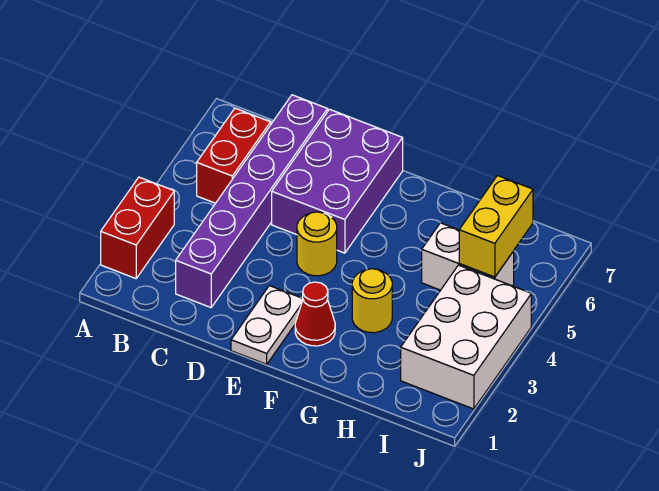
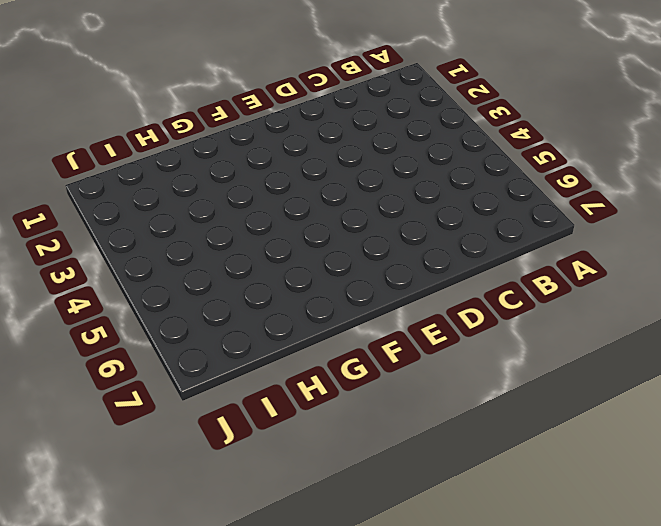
none -> red brick A2:A3 level 1
none -> red brick B5:B6 level 1

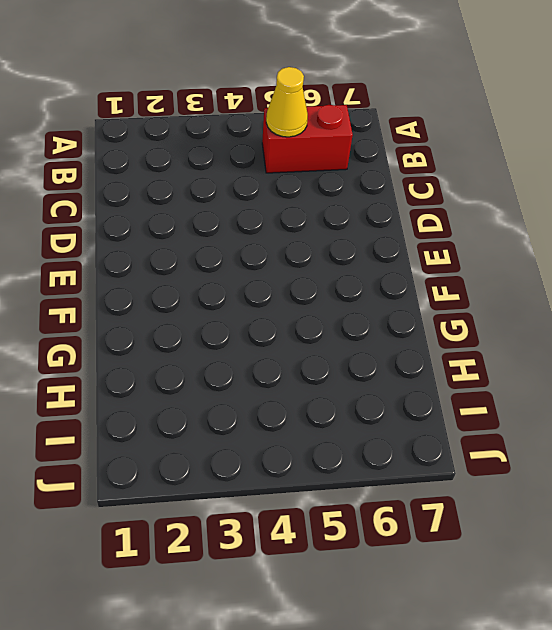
yellow cone B5 level 2 -> none
none -> red brick A2:A3 level 1
none -> purple brick C2:C7 level 1

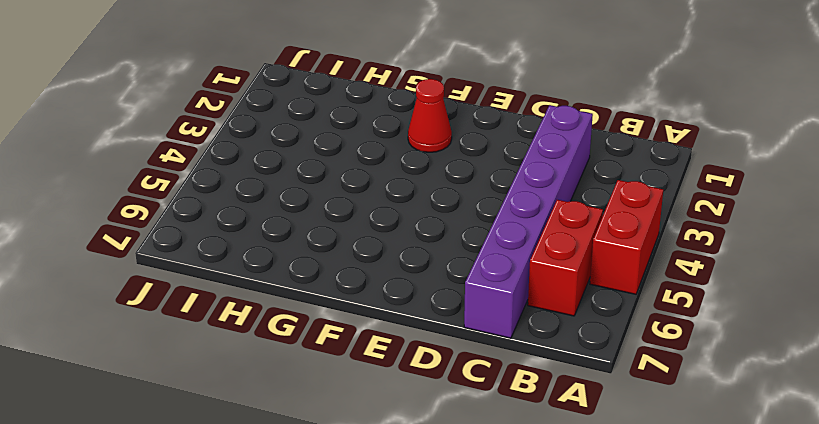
red brick A4:A5 level 1 -> red brick A2:A3 level 1
none -> purple brick D5:E7 level 1
none -> white plate E1:E2 level 1

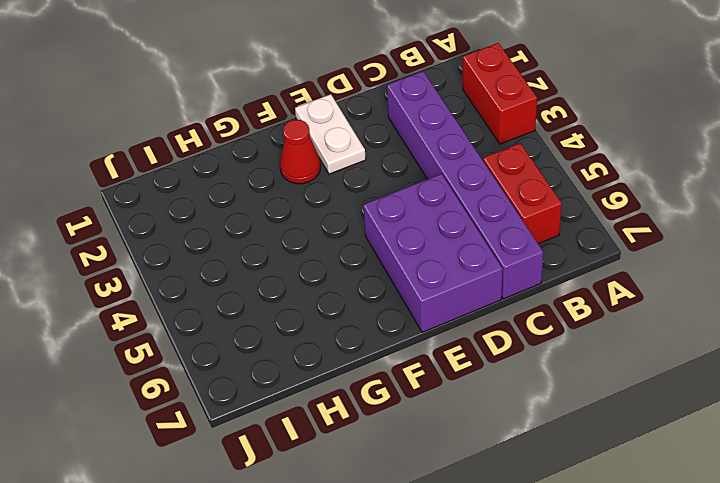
none -> yellow round brick E4 level 1
none -> yellow round brick G3 level 1

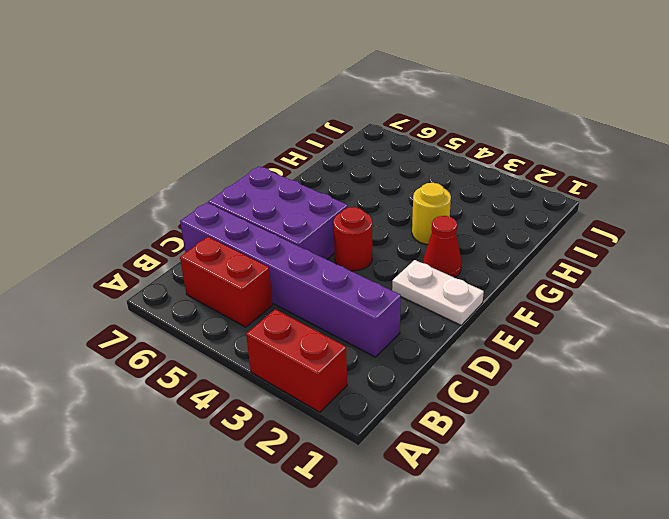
red round brick E4 level 1 -> yellow round brick E4 level 1
none -> white brick H5:I5 level 1
none -> white brick I2:J4 level 1

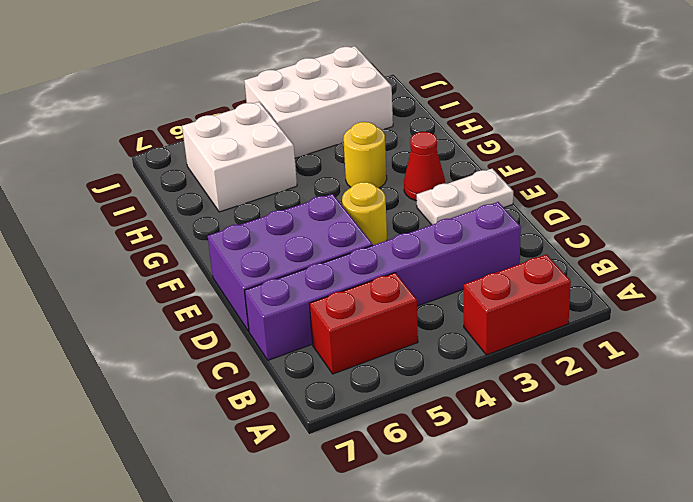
white brick H5:I6 level 1 -> white brick H5:I5 level 1
none -> yellow brick I5:I6 level 2

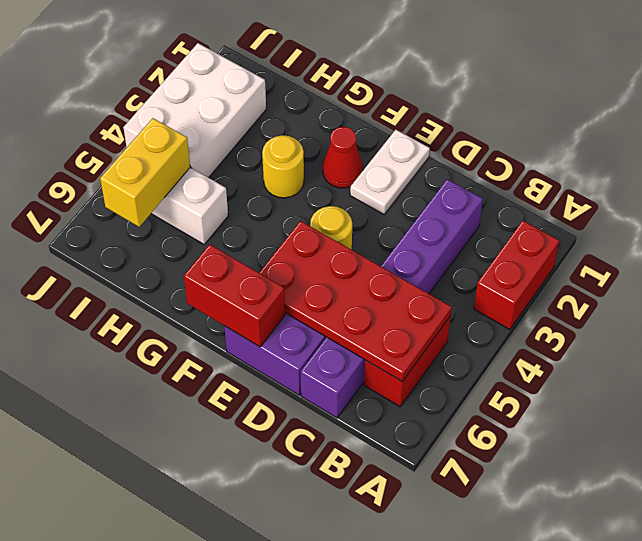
red plate B5:E6 level 2 -> none
red brick E7:F7 level 2 -> none

